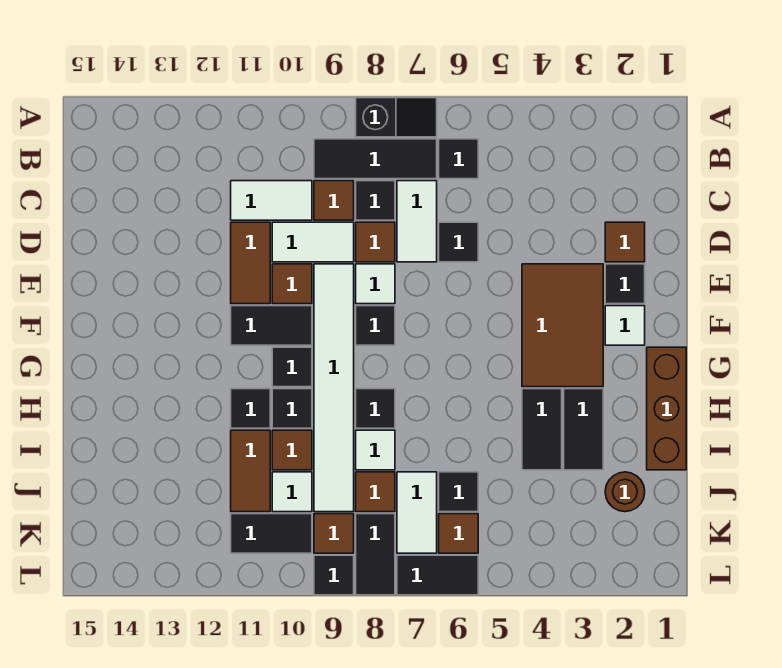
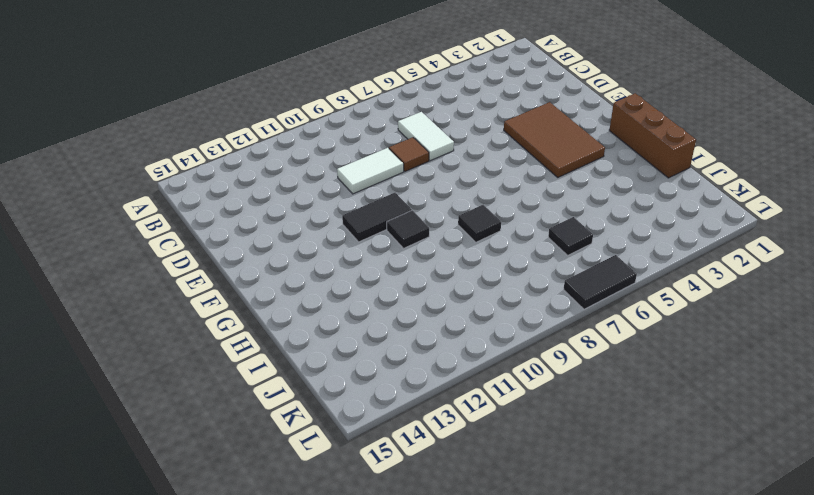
none -> black slope A7:A8 level 1 top 8
none -> black tile B6 level 1
none -> black tile B7:B9 level 1
none -> black tile C8 level 1

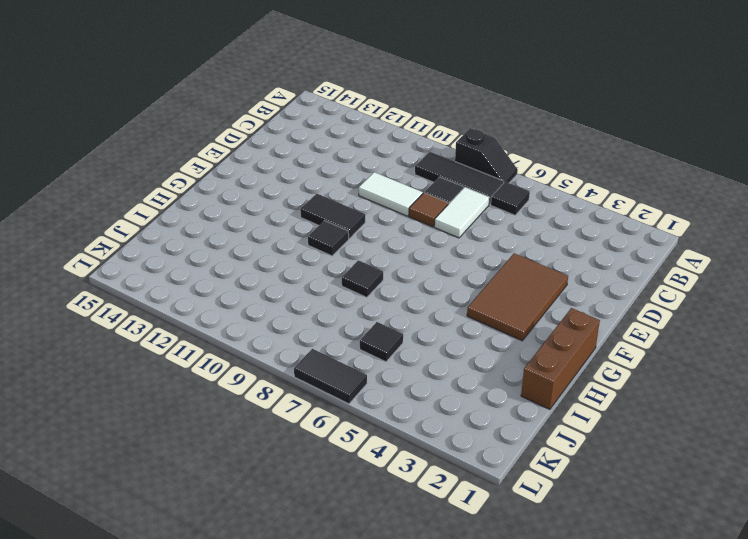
none -> brown tile C9 level 1
none -> white tile C10:C11 level 1
none -> brown tile D2 level 1
none -> black tile D6 level 1

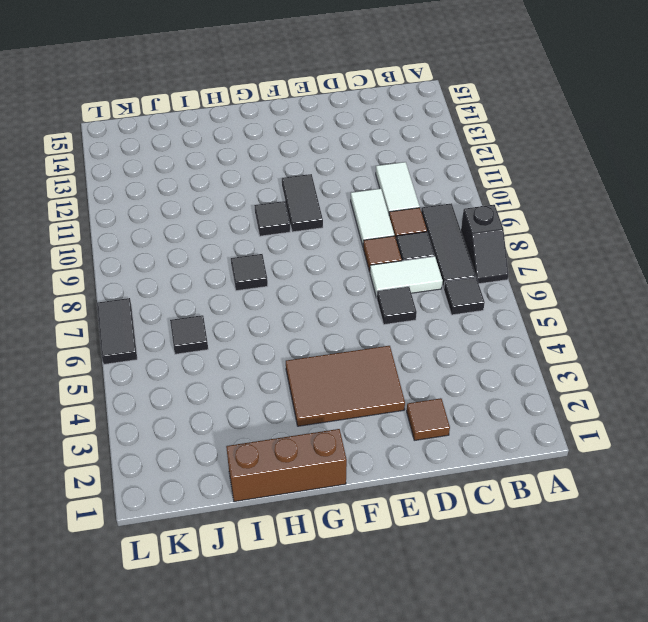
none -> brown tile D11:E11 level 1
none -> black tile E2 level 1
none -> white tile E8 level 1
none -> white tile E9:J9 level 1

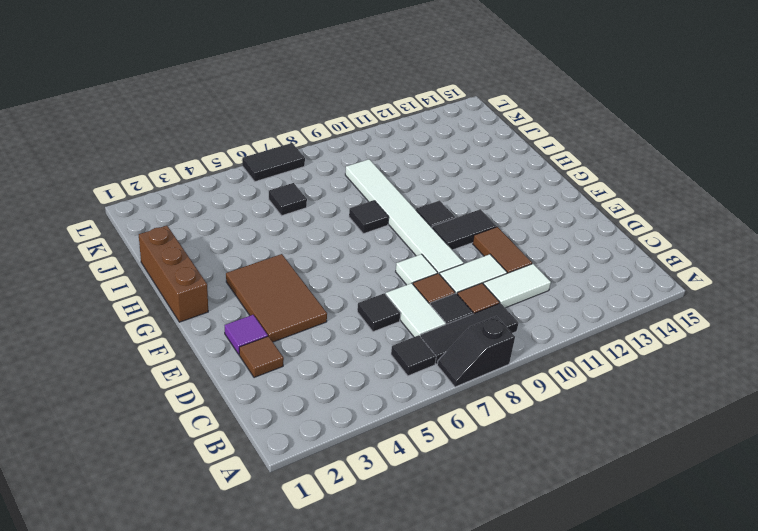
purple tile E2 level 1 -> black tile E2 level 1
none -> brown tile E10 level 1
none -> white tile F2 level 1
none -> black tile F8 level 1
none -> black tile H3:I3 level 1

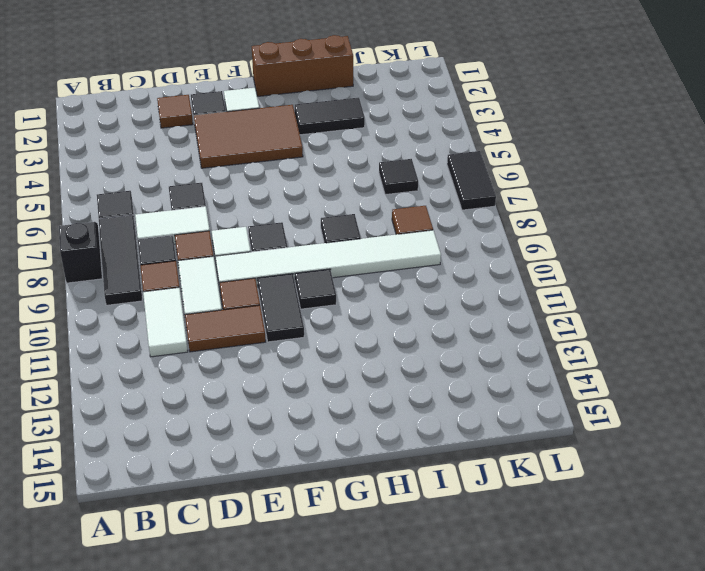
none -> black tile H4:I4 level 1
none -> black tile H10 level 1
none -> black tile H11 level 1
none -> white tile I8 level 1

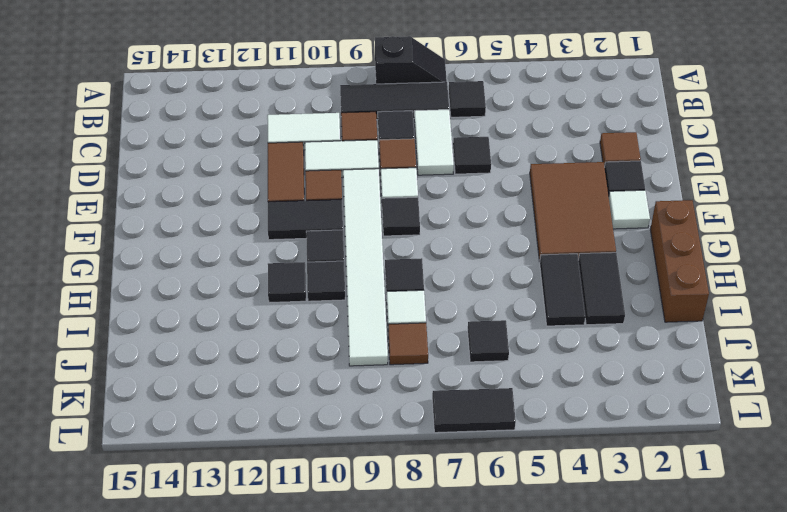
none -> brown tile I10 level 1
none -> brown tile I11:J11 level 1
none -> brown round brick J2 level 1
none -> white tile J7:K7 level 1

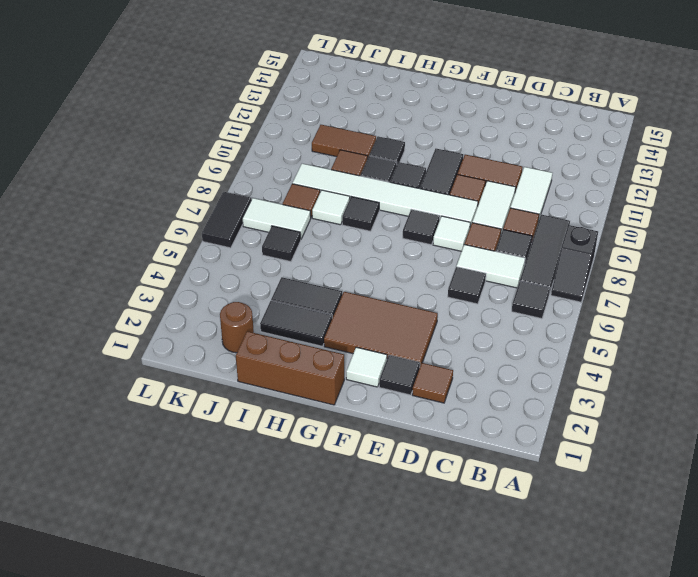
none -> white tile J10 level 1
none -> brown tile K6 level 1
none -> black tile K8:L8 level 1
none -> brown tile K9 level 1

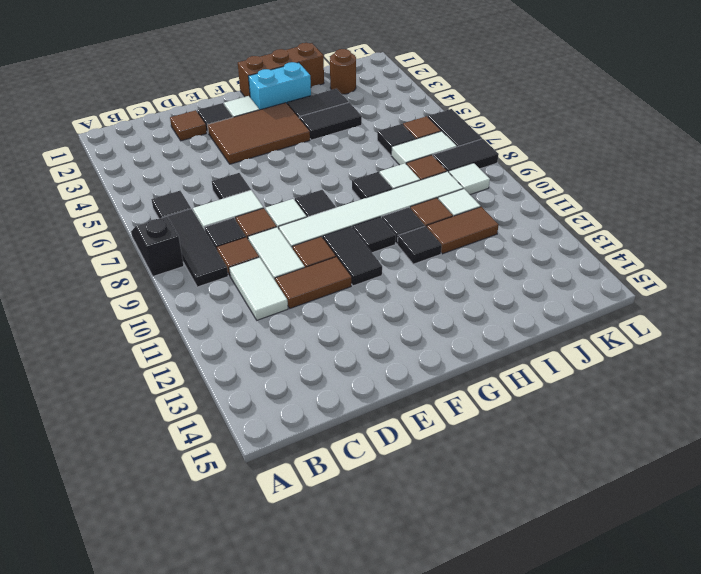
cyan brick G2:H2 level 1 -> none
white tile K9 level 1 -> brown tile K9 level 1
none -> black tile K10:K11 level 1
none -> black tile L9 level 1

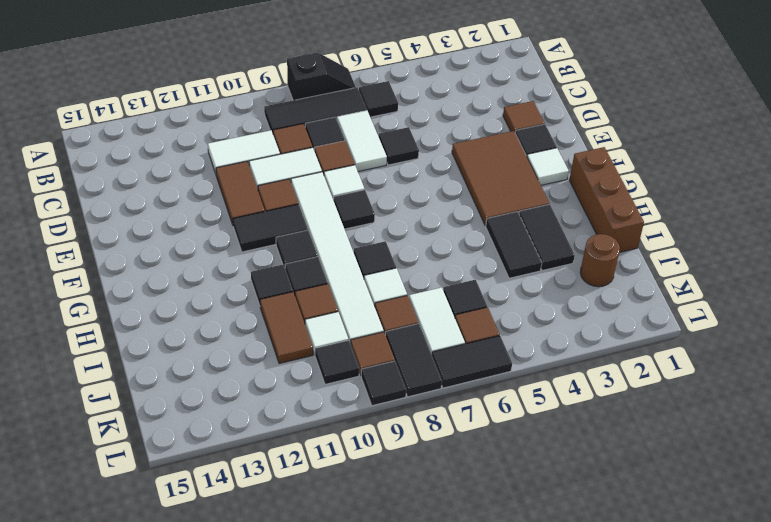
black tile K10 level 1 -> black tile K10:K11 level 1

